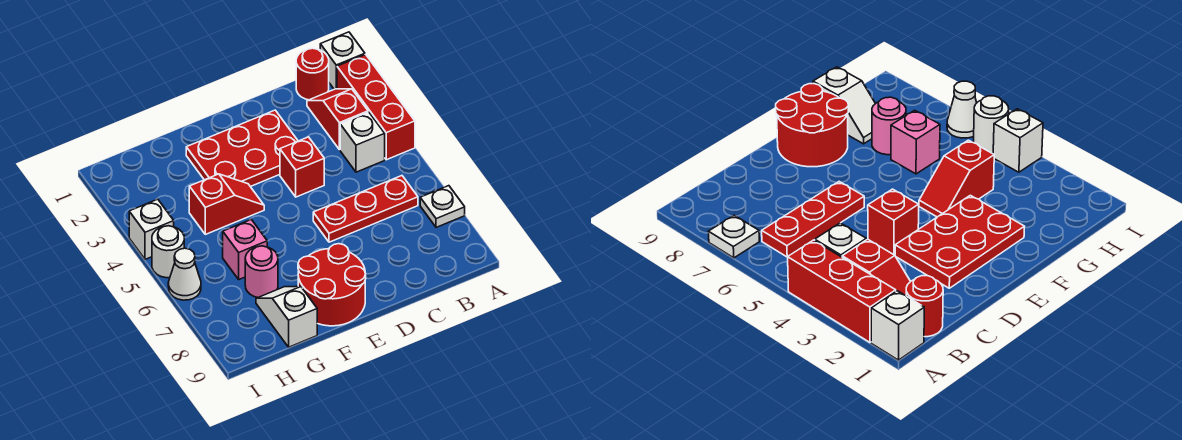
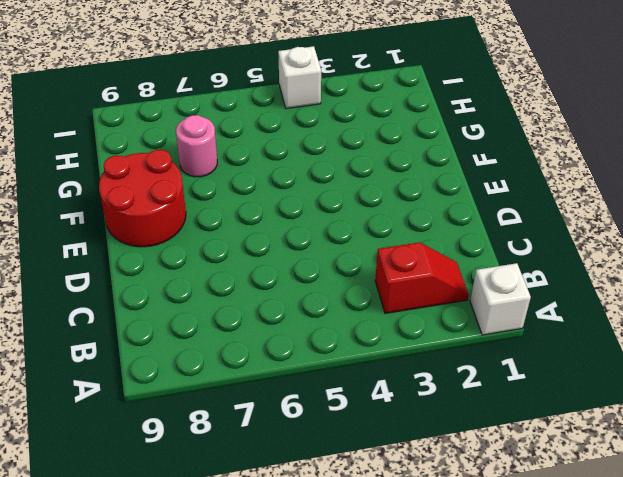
none -> red brick A2:A4 level 1
none -> white plate A7 level 1
none -> red round brick B1 level 1

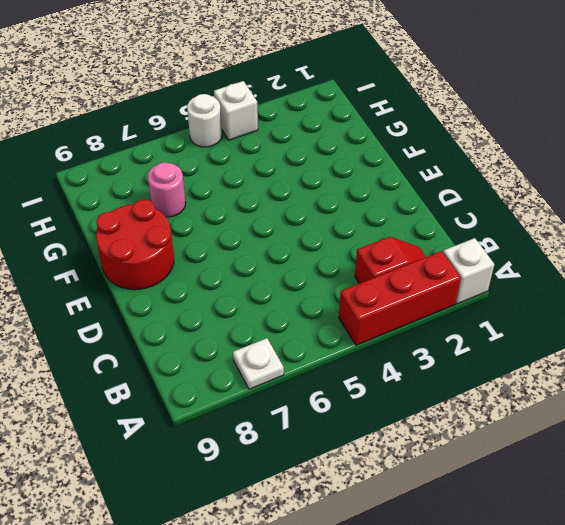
none -> red round brick B1 level 1
none -> white brick B4 level 1
none -> red plate B6:D6 level 1

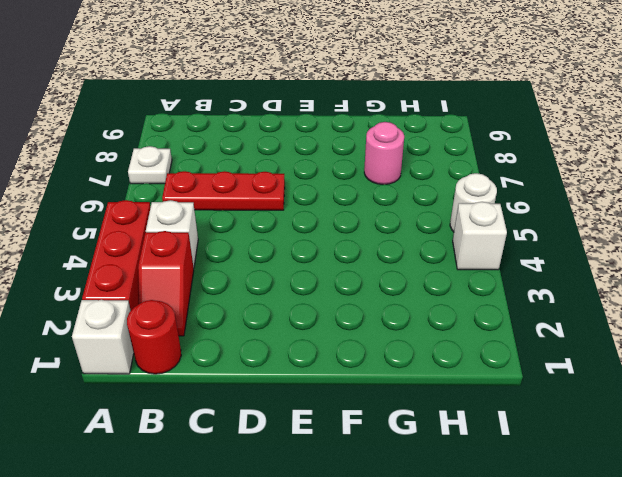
none -> red plate D2:F3 level 1
none -> red brick D4 level 1
none -> red round brick E8:F9 level 1

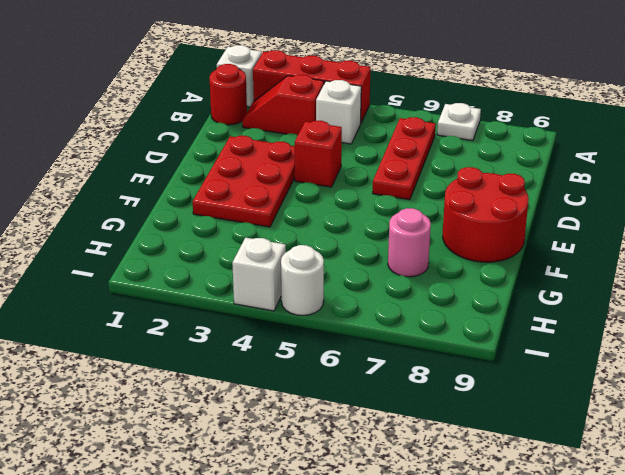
none -> red slope F4:G4 level 1 top G
none -> pink brick G6 level 1
none -> white slope G8:G9 level 1 top 9

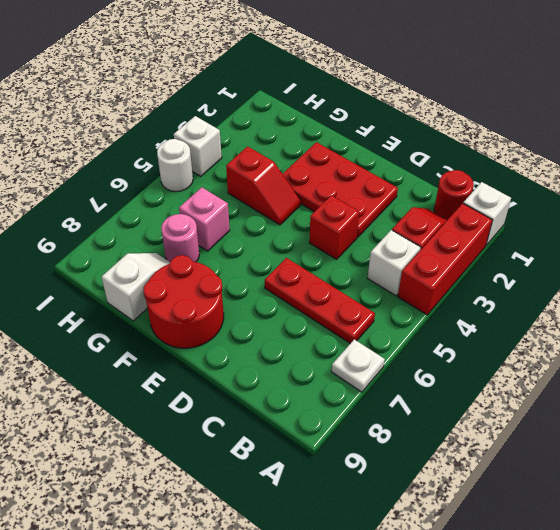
none -> white cone I6 level 1

